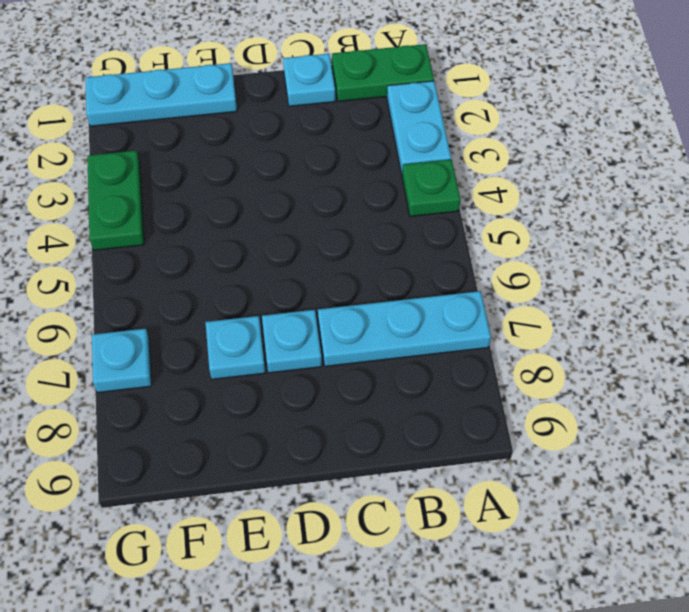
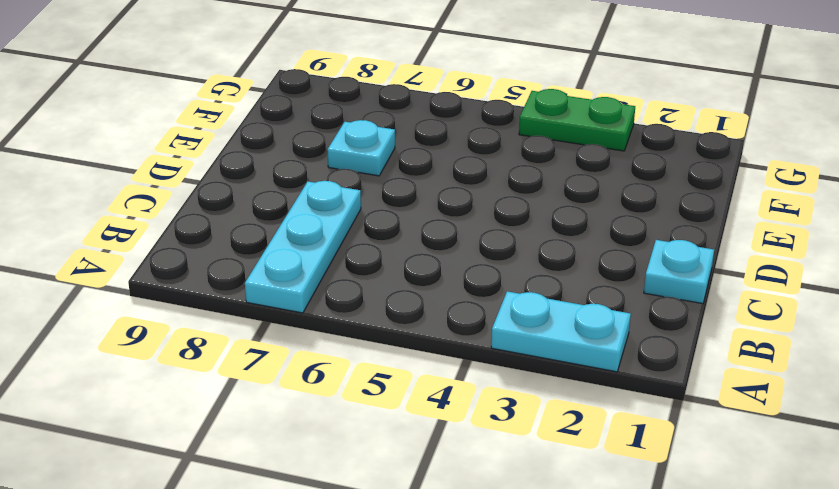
none -> green plate A1:B1 level 1
none -> green plate A4 level 1

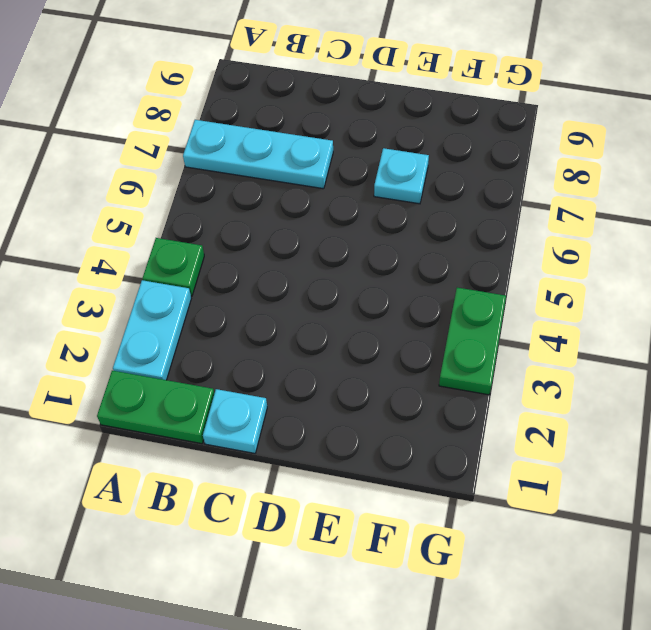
none -> cyan plate D7 level 1
none -> cyan plate E1:G1 level 1

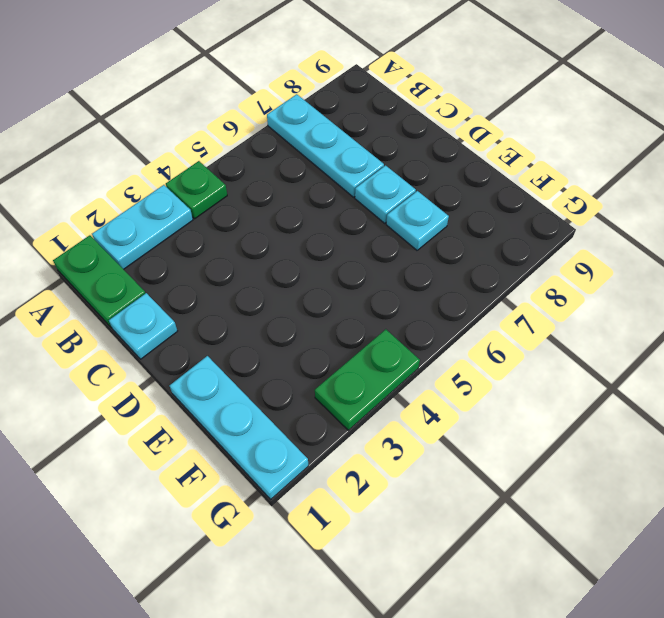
none -> cyan plate G7 level 1

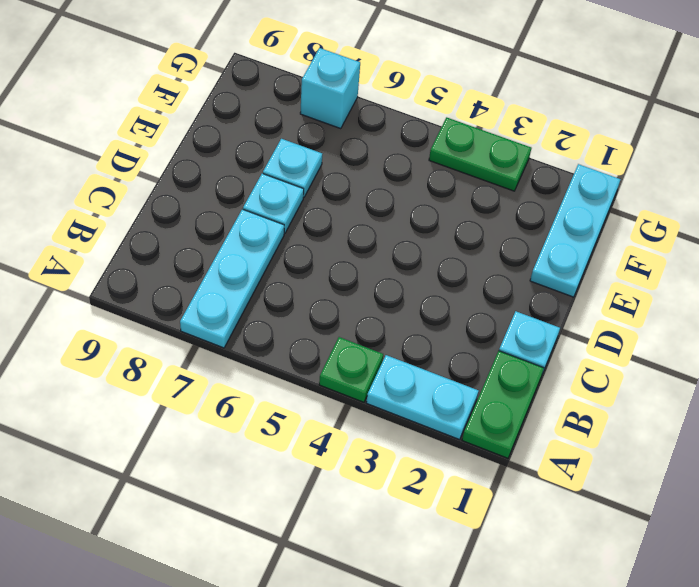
cyan brick G7 level 1 -> cyan plate G7 level 1

